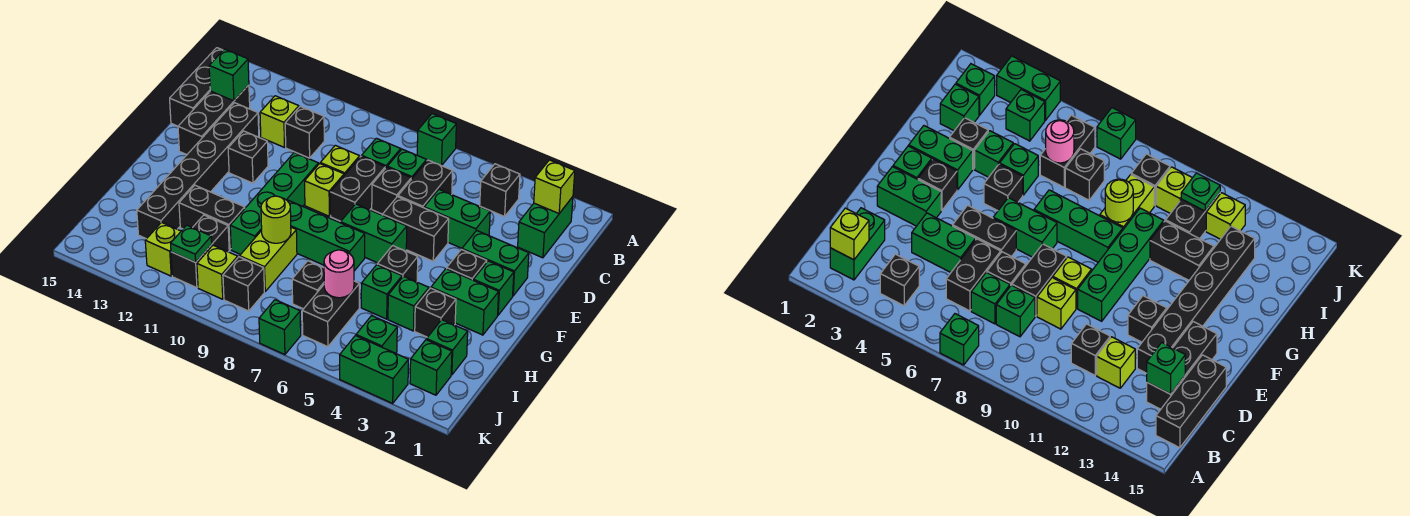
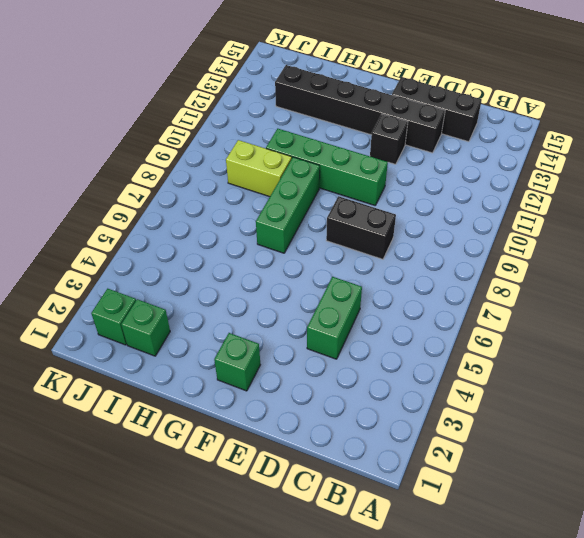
none -> green brick A7 level 1
none -> green brick B2:C2 level 1
none -> black brick B4 level 1
none -> black brick B15:D15 level 1

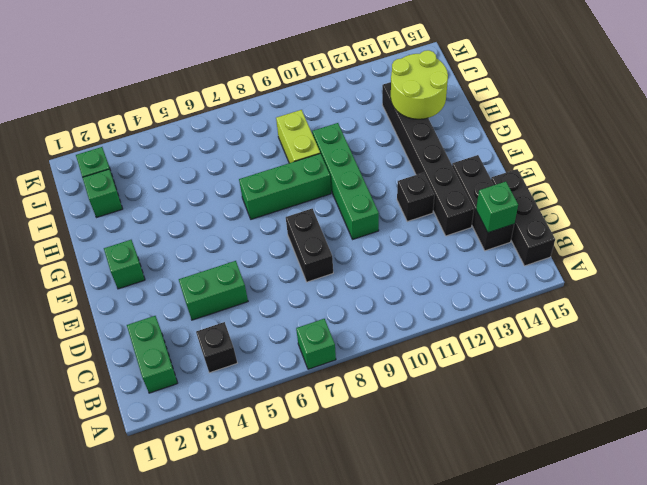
lime round brick H13:I14 level 2 -> none
none -> black brick C6:D6 level 1
none -> green brick C7 level 1
none -> green brick C8 level 1
none -> black brick C11 level 1

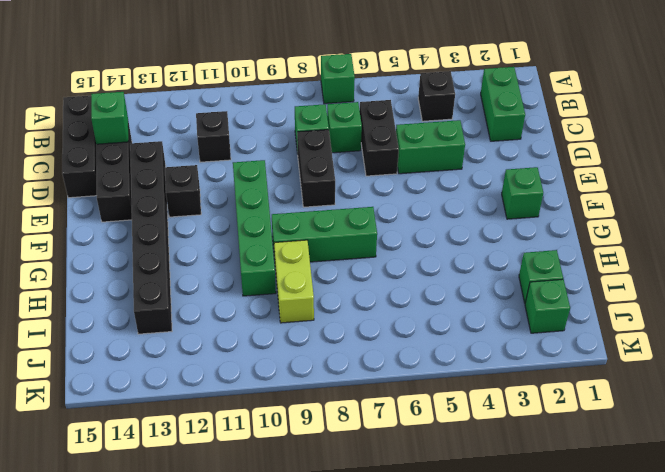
none -> lime brick C12 level 1
none -> black brick D7 level 1
none -> lime brick D9 level 1
none -> green brick E2:E3 level 1

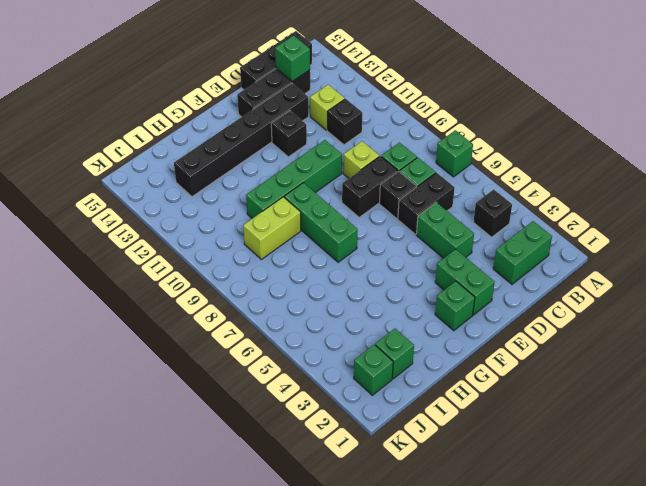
none -> black brick E5:E6 level 1
none -> lime brick E9 level 1
none -> black brick F3 level 1
none -> green brick F6:F7 level 1

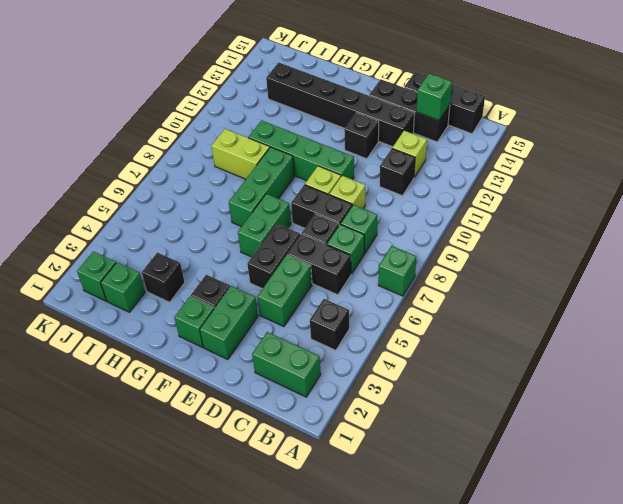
none -> green brick G2:G3 level 1
none -> black brick G5 level 1
none -> green brick H4 level 1
none -> green brick H5 level 1

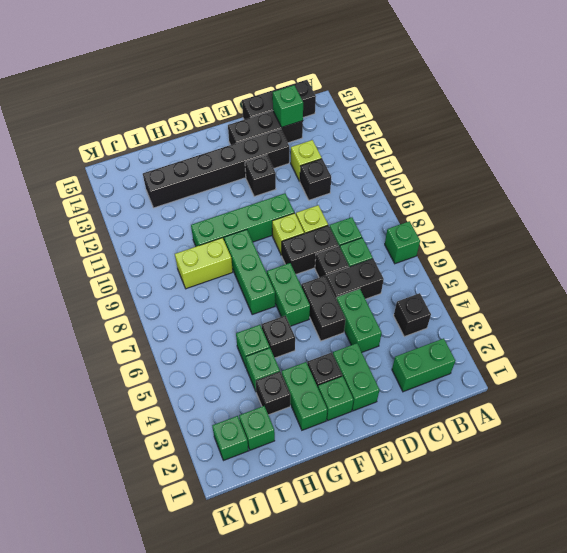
none -> black brick H11:H12 level 1
none -> black brick I6:J6 level 1
none -> black brick I7 level 1
none -> black brick I11:J11 level 1

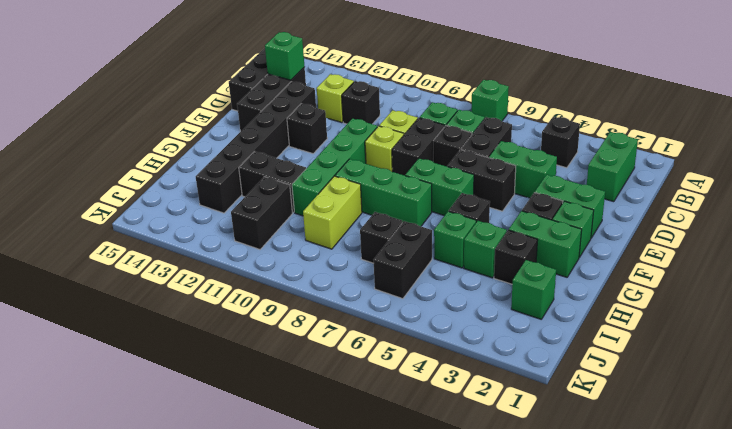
none -> green brick J2 level 1
none -> green brick J4 level 1
none -> black brick J9 level 1
none -> lime brick J10 level 1

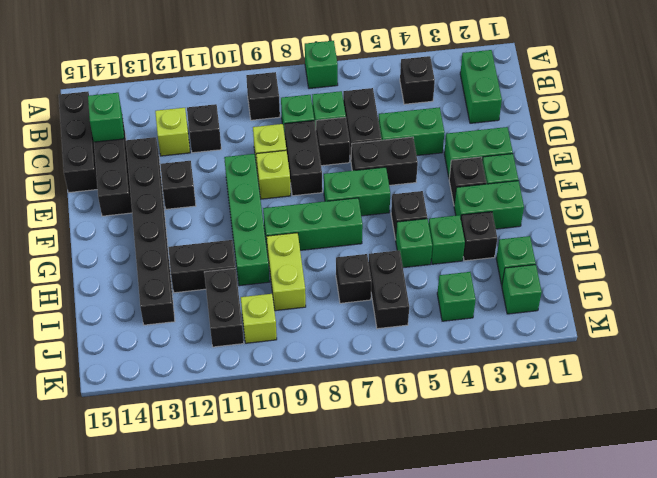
black brick B9 level 1 -> black brick J9 level 1
none -> lime brick J12 level 1
none -> green brick K3:K4 level 1
none -> green brick K7 level 1
none -> lime brick B2 level 2

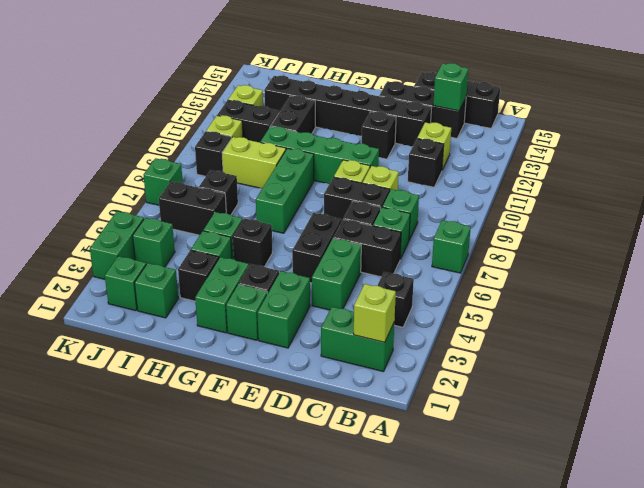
none -> green brick F6:F7 level 1
none -> lime round brick H9 level 2
none -> pink round brick I6 level 2
none -> green plate J11 level 2

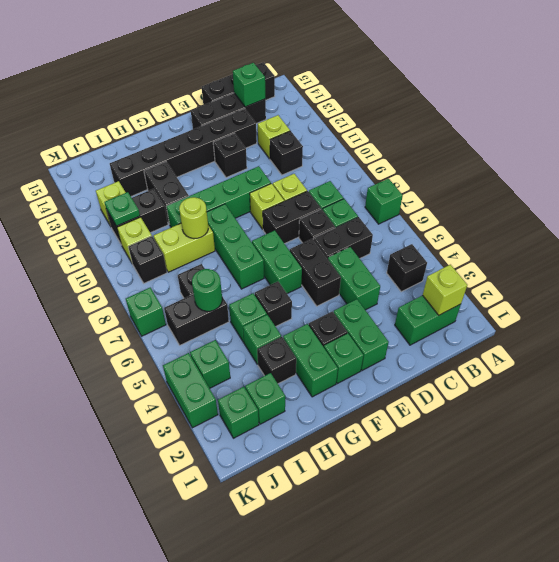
green round brick I6 level 2 -> pink round brick I6 level 2

